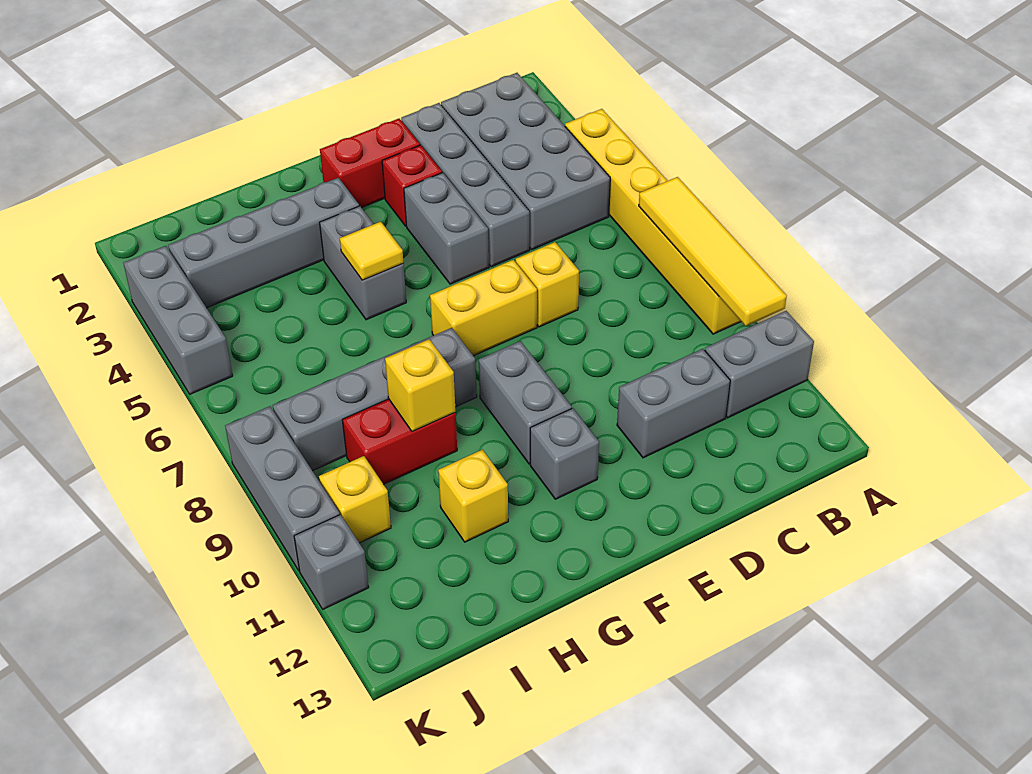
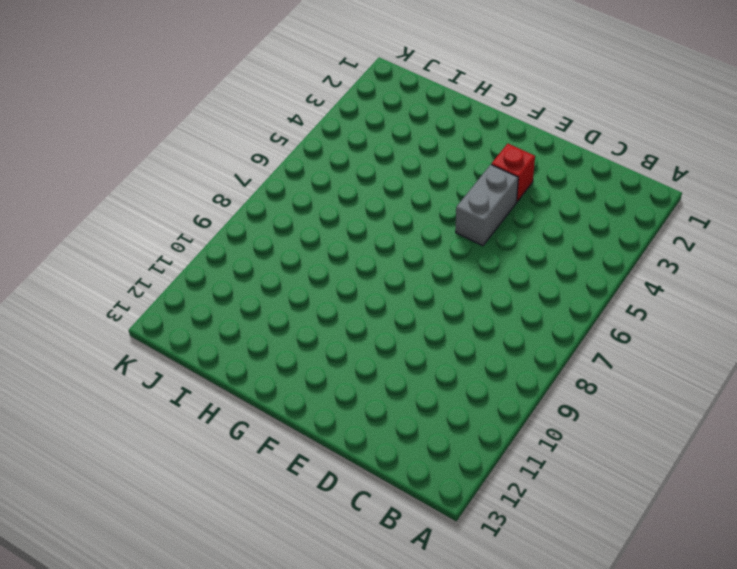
none -> yellow brick A4:A9 level 1
none -> grey brick A11:B11 level 1
none -> grey brick B2:C5 level 1

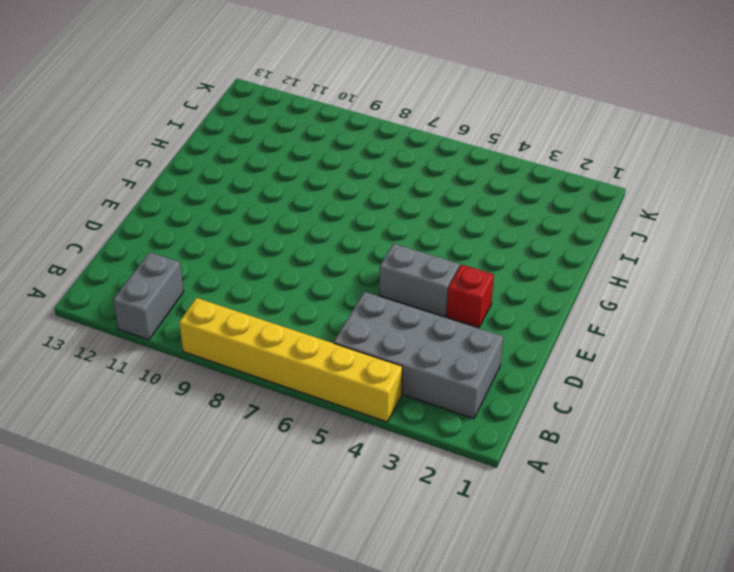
none -> grey brick C11:D11 level 1
none -> grey brick D2:D5 level 1
none -> yellow brick D7 level 1

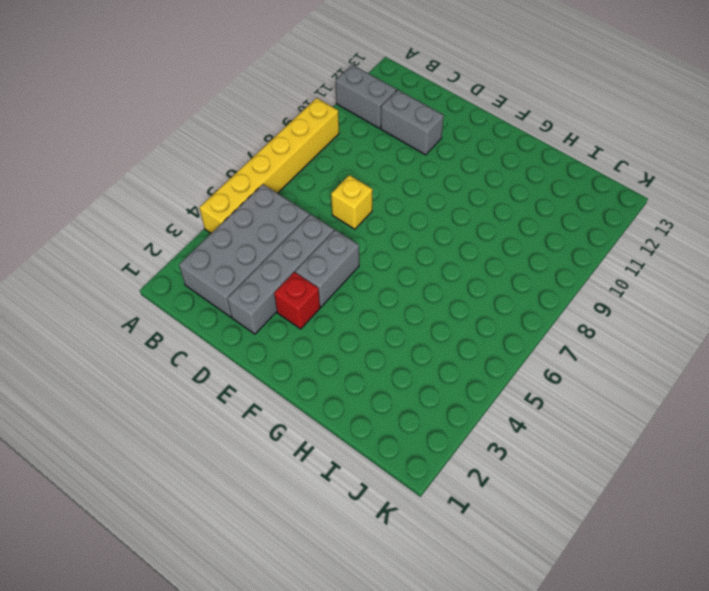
none -> red brick E2:F2 level 1
none -> yellow brick E7:F7 level 1
none -> grey brick F9:F10 level 1

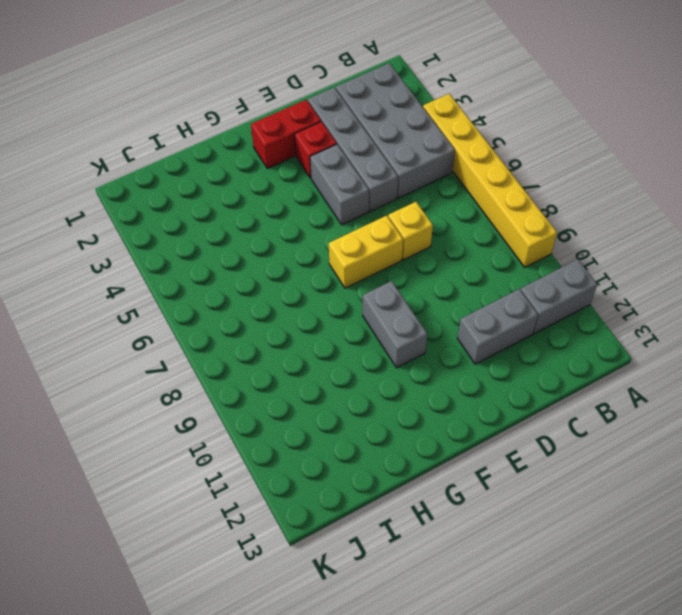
none -> grey brick F11 level 1
none -> grey brick G3:J3 level 1
none -> grey brick G4:G5 level 1

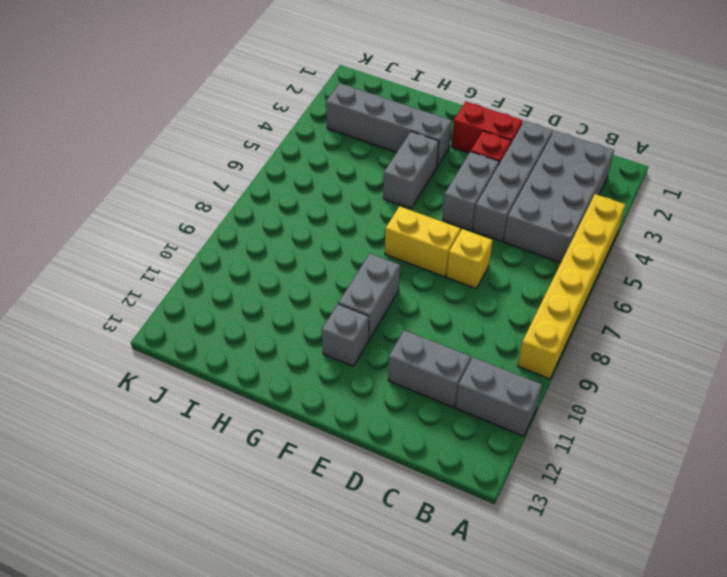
none -> grey brick G8:J8 level 1
none -> red brick H9:I9 level 1
none -> yellow brick H11 level 1

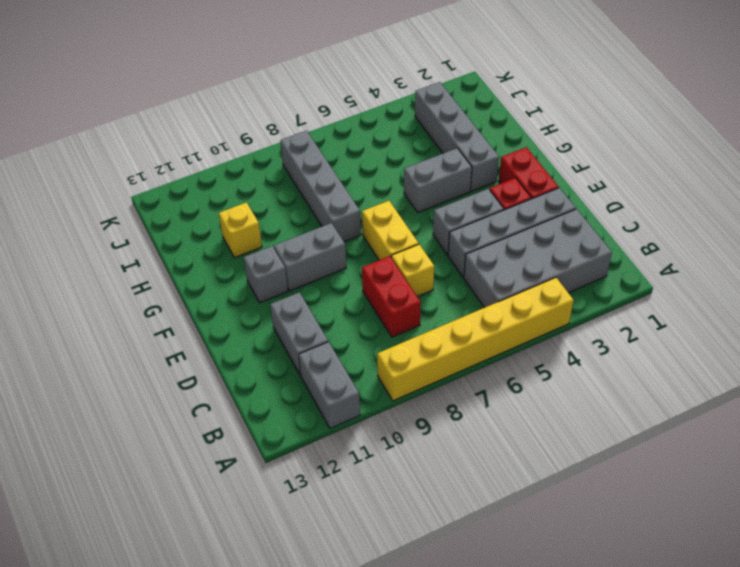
red brick C8:D8 level 1 -> red brick H9:I9 level 1
none -> yellow brick J10 level 1
none -> grey brick K3:K5 level 1
none -> grey brick K8:K10 level 1

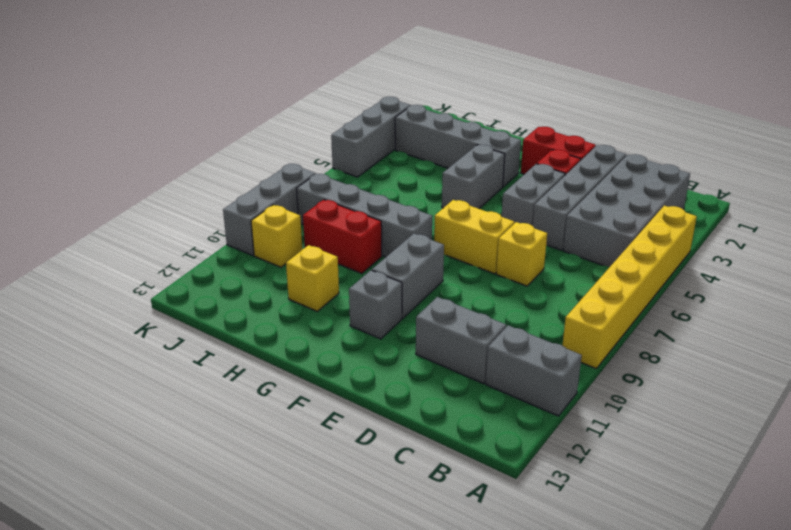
none -> grey brick K11 level 1
none -> yellow tile A7:A10 level 2
none -> yellow tile G5 level 2

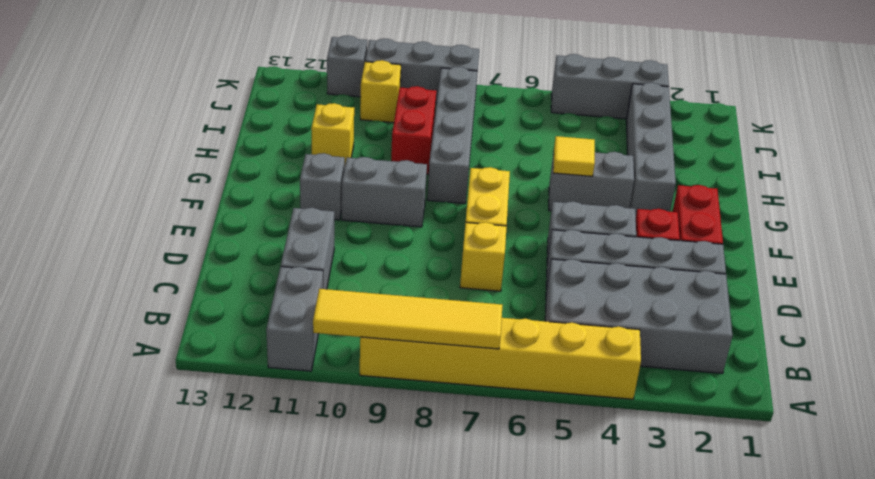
none -> yellow brick H9 level 2

